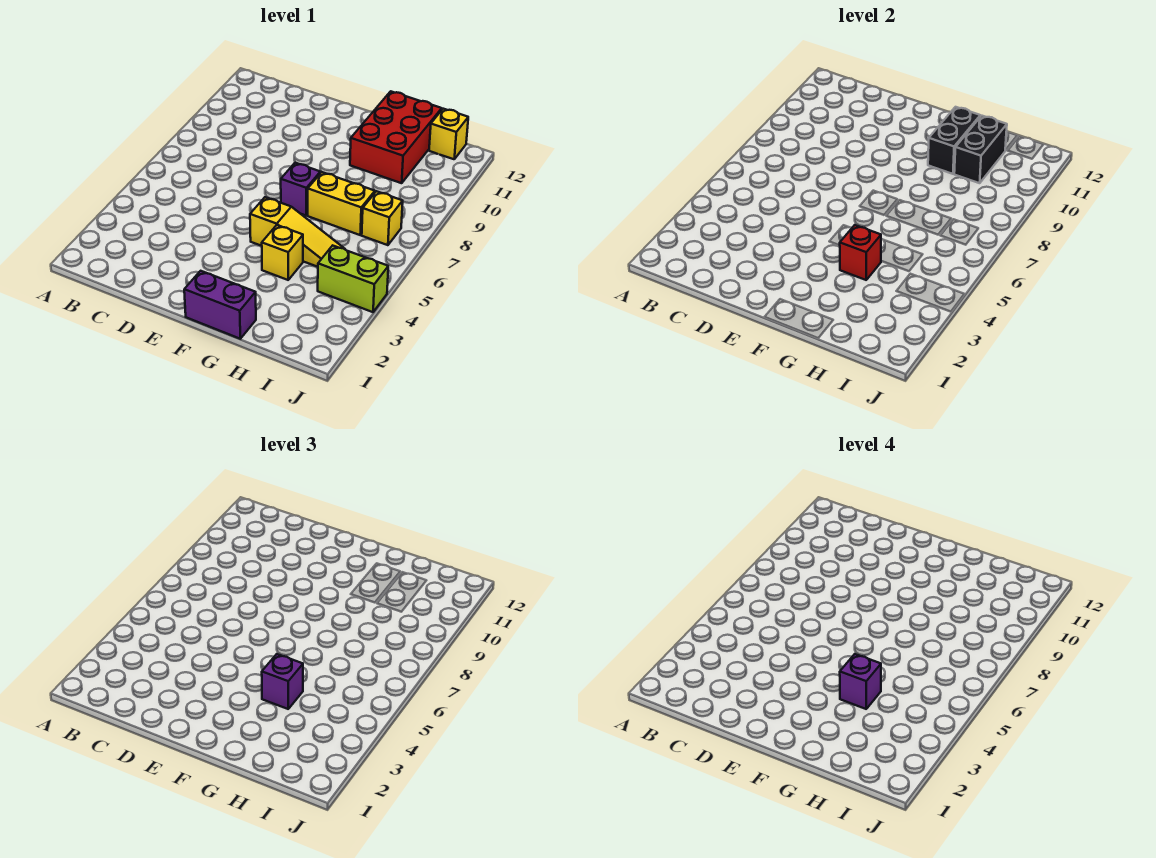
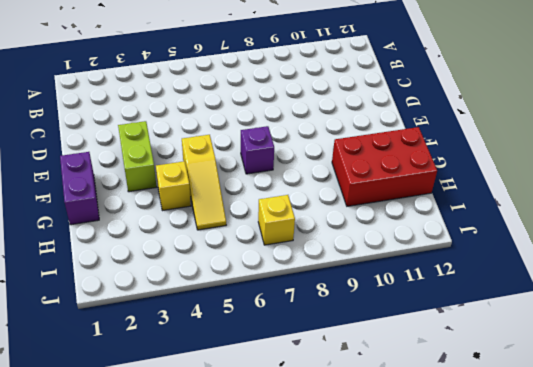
lime brick E3:F3 level 1 -> lime brick I4:J4 level 1
none -> yellow brick G7:H7 level 1
none -> yellow brick I12 level 1
none -> red brick G4 level 2

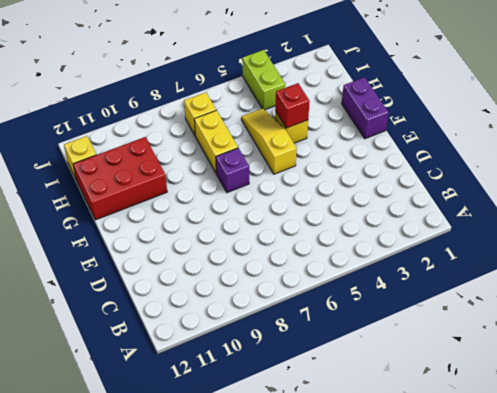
none -> black brick G10:G11 level 2
none -> black brick H10:H11 level 2
none -> purple brick G4 level 3

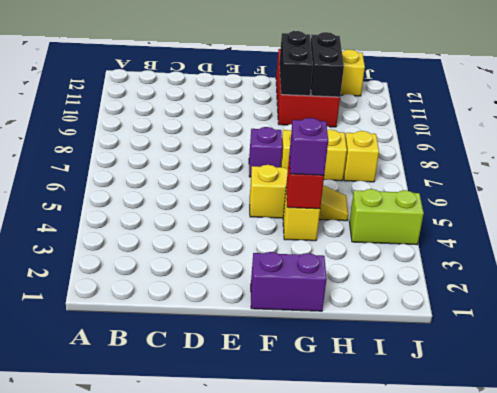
none -> purple brick G4 level 4

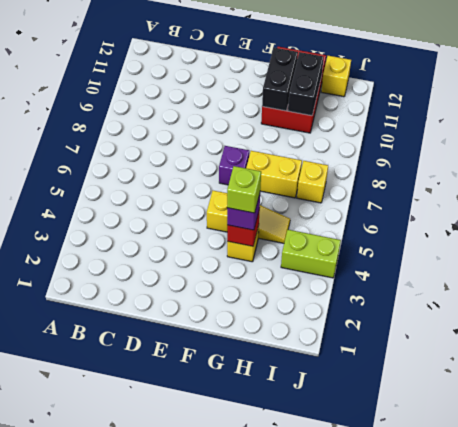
lime brick G4 level 4 -> purple brick G4 level 4
none -> purple brick F1:G1 level 1

